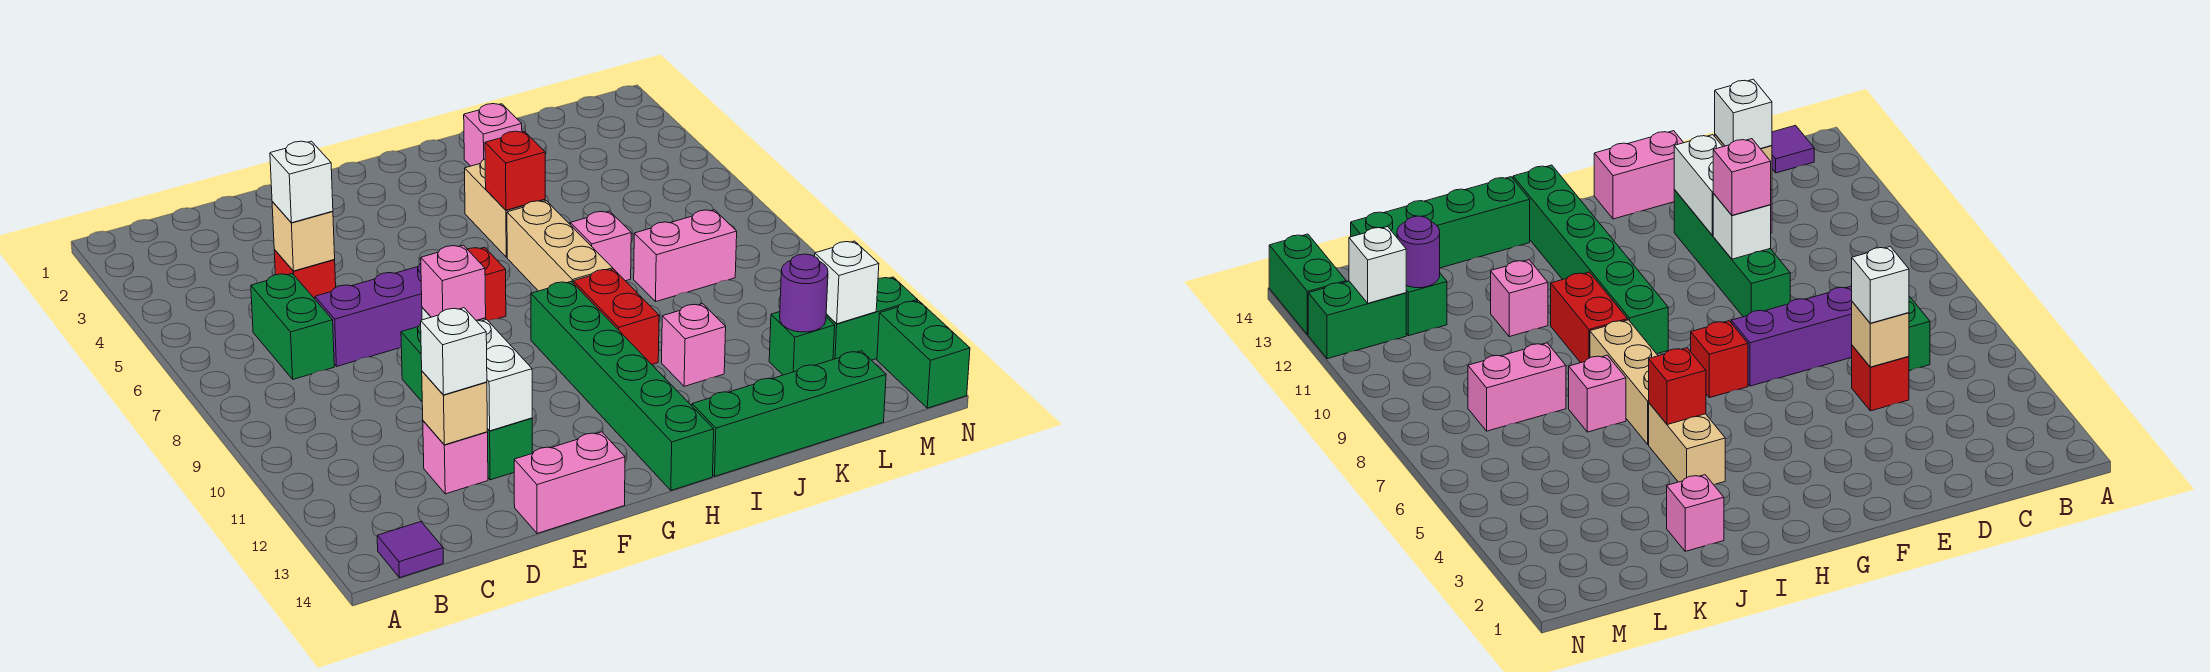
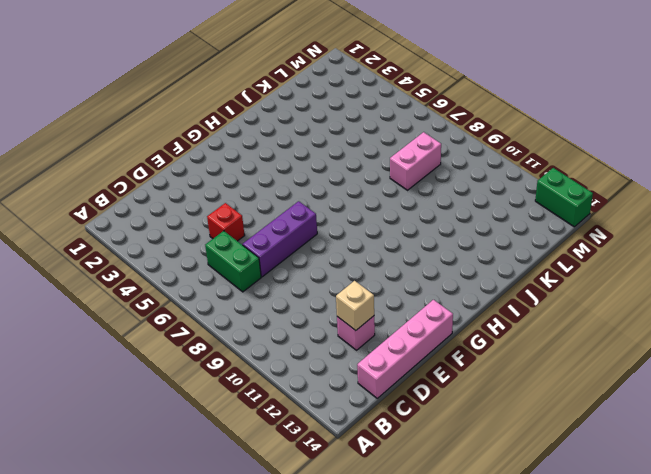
pink brick C14:F14 level 1 -> pink brick E14:F14 level 1
none -> purple tile B14 level 1
none -> green brick E9:E12 level 1
none -> red brick G7 level 1
none -> green brick H9:H14 level 1

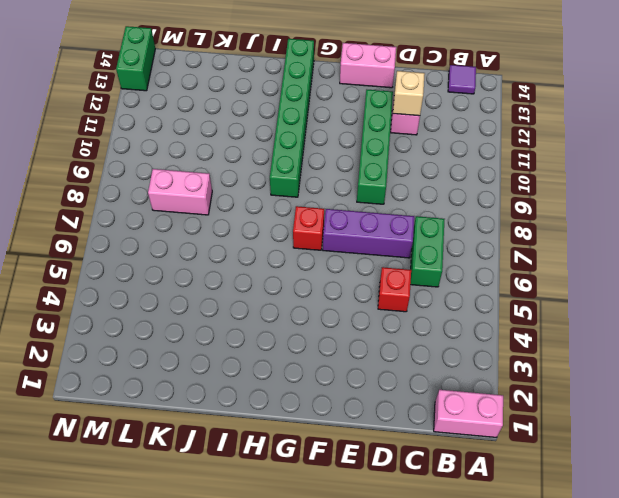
pink brick A1:B1 level 1 -> none
none -> tan brick I4:I5 level 1
none -> tan brick I6:I8 level 1
none -> red brick I9:I10 level 1
none -> green brick I14:L14 level 1

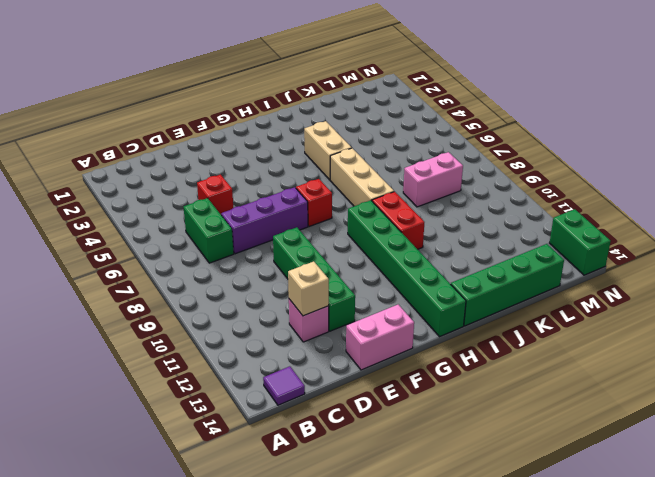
none -> pink brick J2 level 1
none -> pink brick J7 level 1
none -> pink brick J11 level 1
none -> green brick L12 level 1

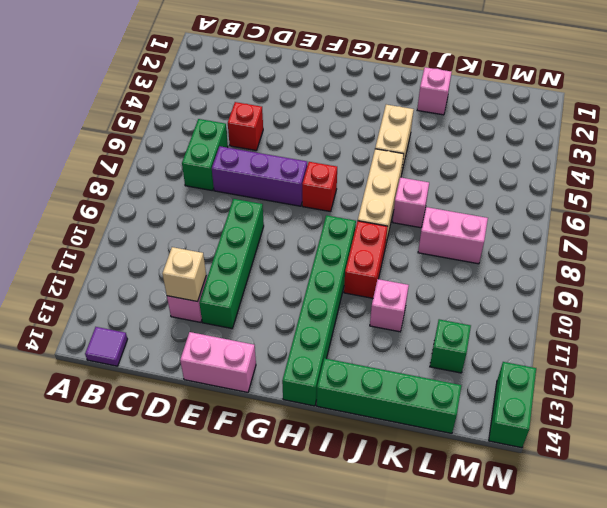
none -> green brick M12:N12 level 1
none -> tan brick D5 level 2
none -> white brick E10 level 2
none -> white brick E11:E12 level 2

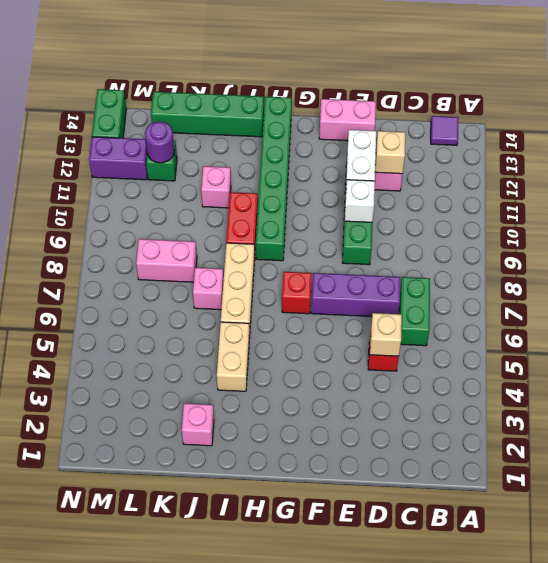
purple brick M12:N12 level 1 -> green brick M12:N12 level 1
none -> red brick I5 level 2
none -> white brick M12 level 2
none -> white brick D5 level 3
none -> white brick D12 level 3

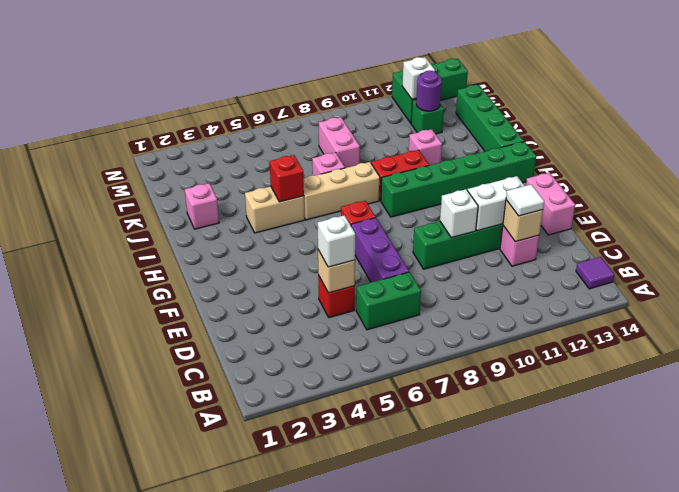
white tile D12 level 3 -> white brick D12 level 3
none -> pink brick E10 level 3

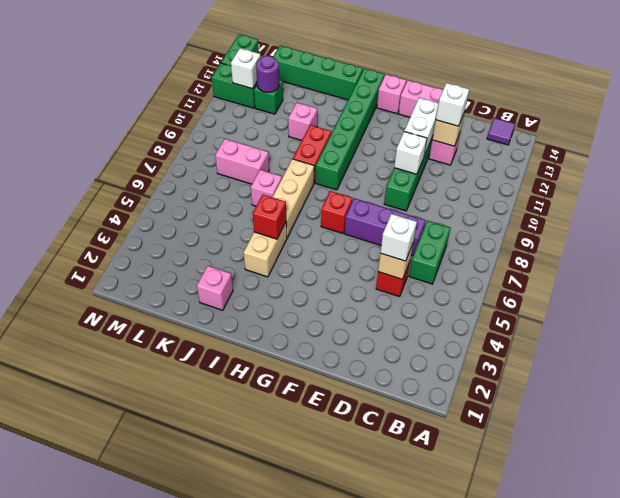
pink brick G14 level 1 -> pink brick E10 level 3

